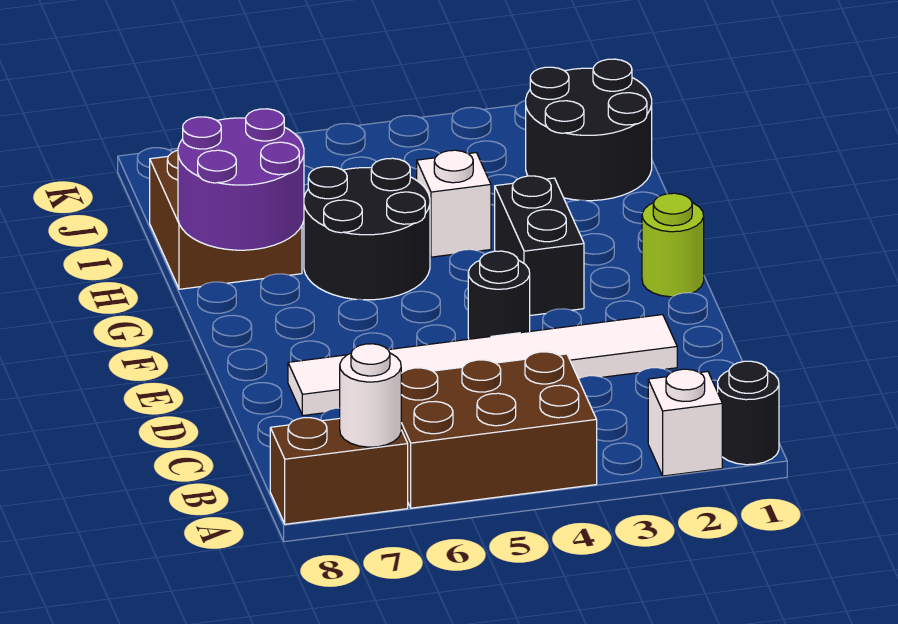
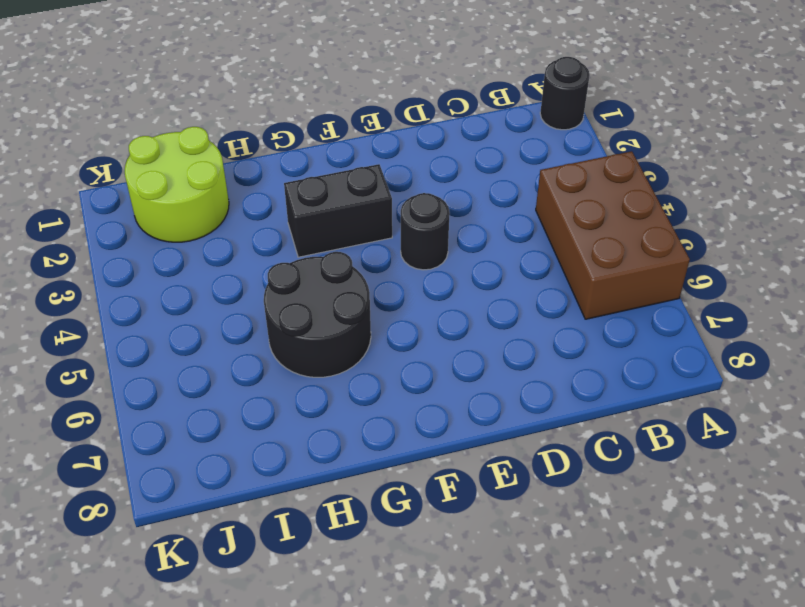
lime round brick I1:J2 level 1 -> black round brick I1:J2 level 1
none -> white brick A2 level 1
none -> brown brick A7:A8 level 1
none -> white tile D2:D7 level 1

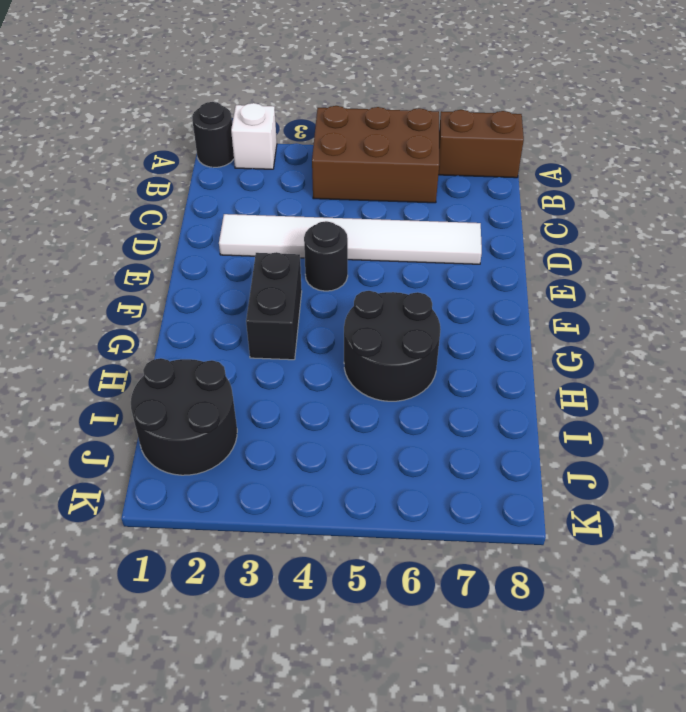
none -> lime round brick F1 level 1
none -> white brick H4 level 1
none -> brown brick H7:I8 level 1

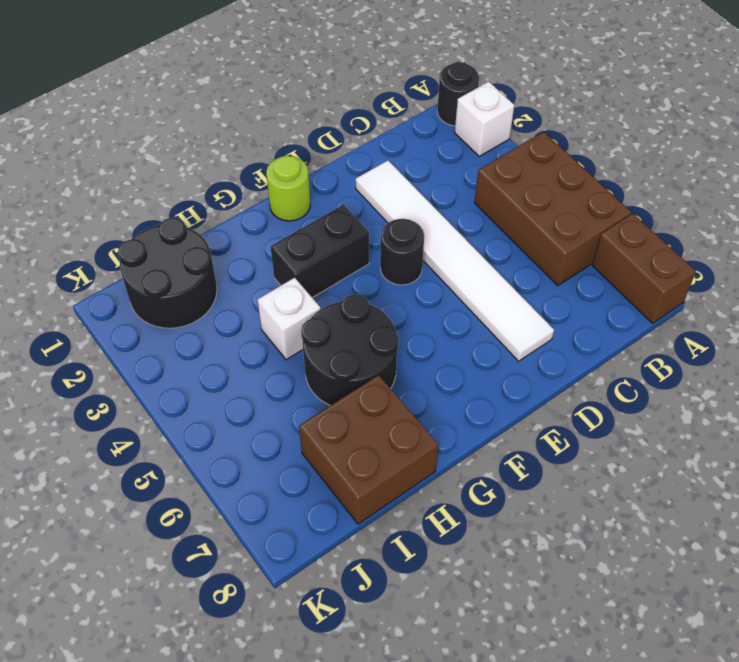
none -> white round brick A7 level 2
none -> purple round brick G7:H8 level 2

